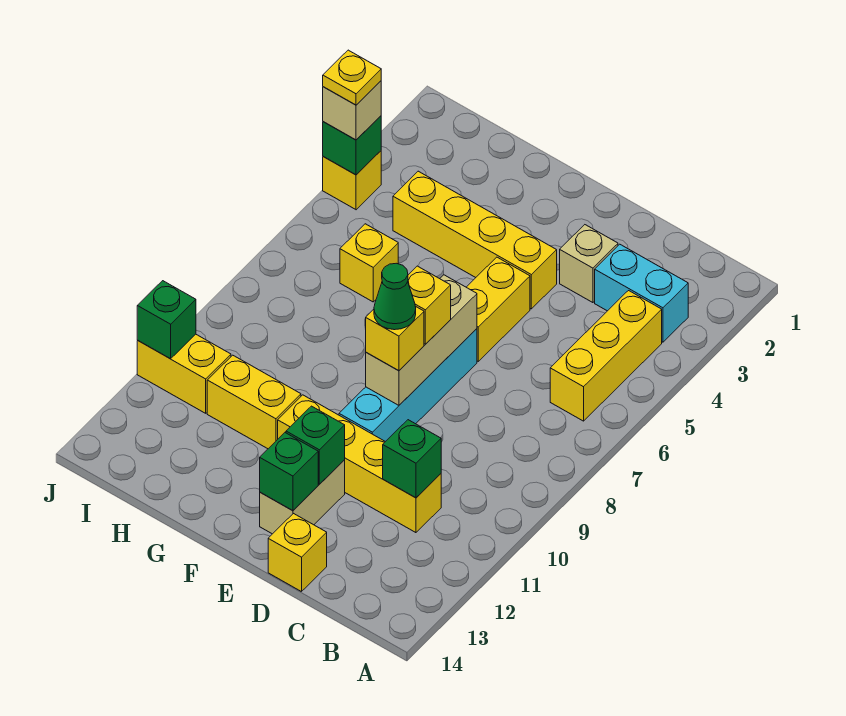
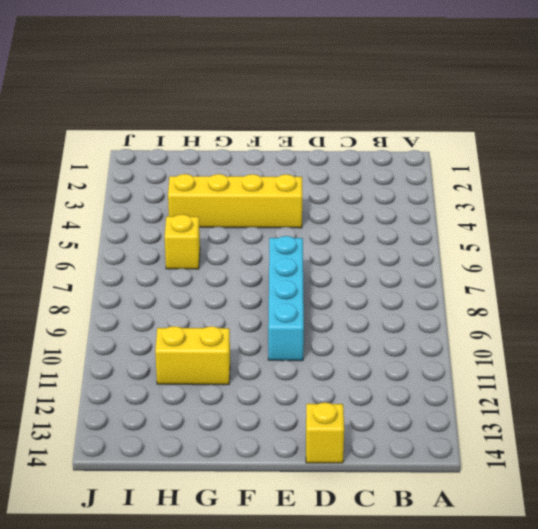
none -> cyan brick B3:C3 level 1
none -> yellow brick B4:B6 level 1
none -> yellow brick C11:F11 level 1

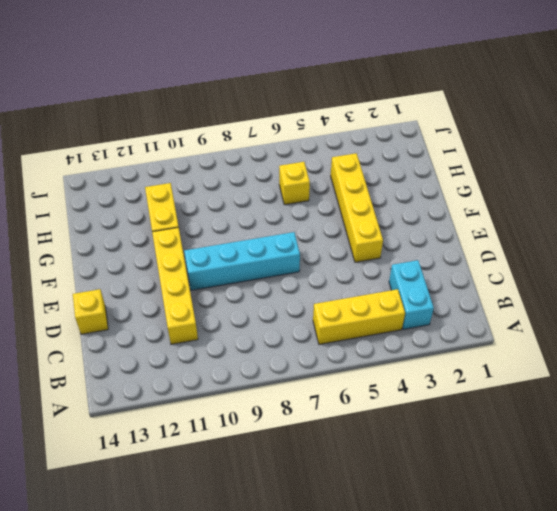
none -> tan brick D3 level 1
none -> yellow brick E5:E6 level 1
none -> tan brick E12:E13 level 1

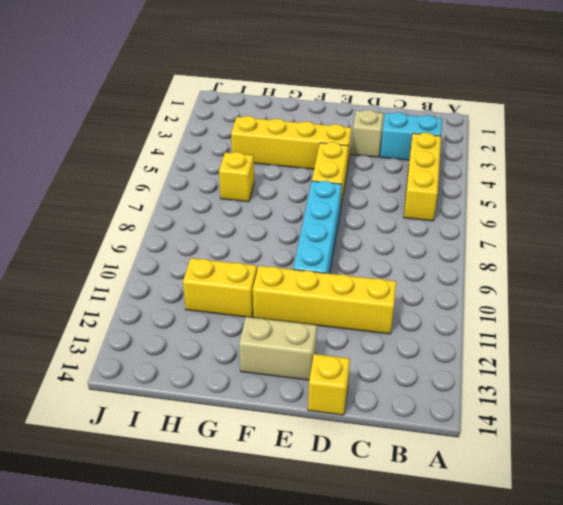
tan brick E13:F13 level 1 -> tan brick E12:E13 level 1
none -> yellow brick I11:J11 level 1
none -> yellow brick J4 level 1
none -> green brick C11 level 2

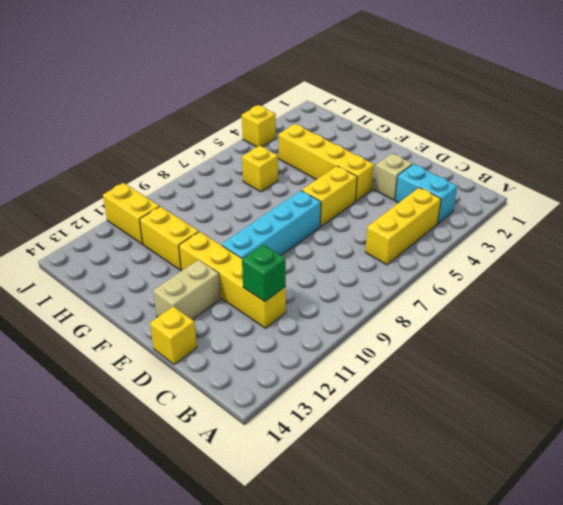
none -> tan brick E7:E9 level 2
none -> green brick E12 level 2
none -> green brick E13 level 2

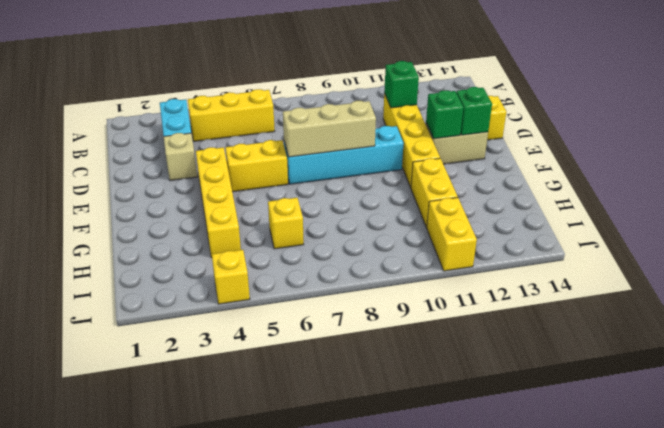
none -> green brick J4 level 2
none -> green brick J11 level 2
none -> yellow brick E8 level 3

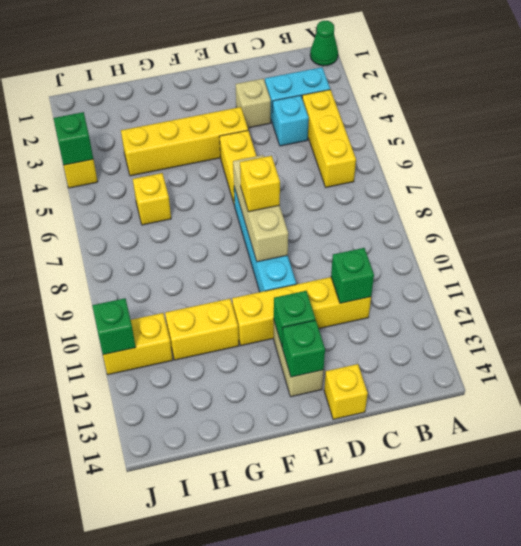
green cone A1 level 1 -> green cone E9 level 4
cyan brick C4 level 1 -> none
none -> yellow brick E9 level 3
none -> tan brick J4 level 3
none -> yellow plate J4 level 4

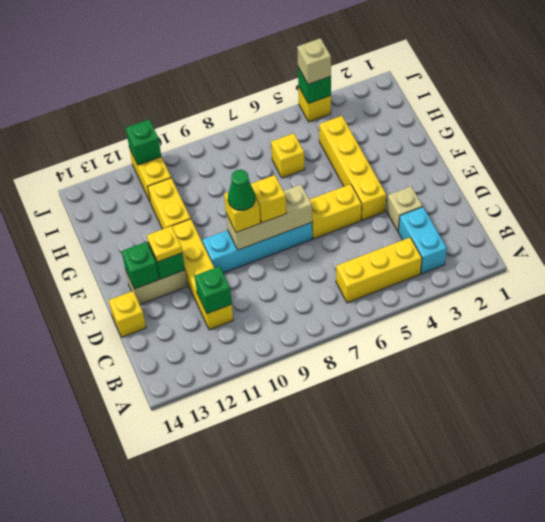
yellow plate E12 level 3 -> yellow plate J4 level 4

